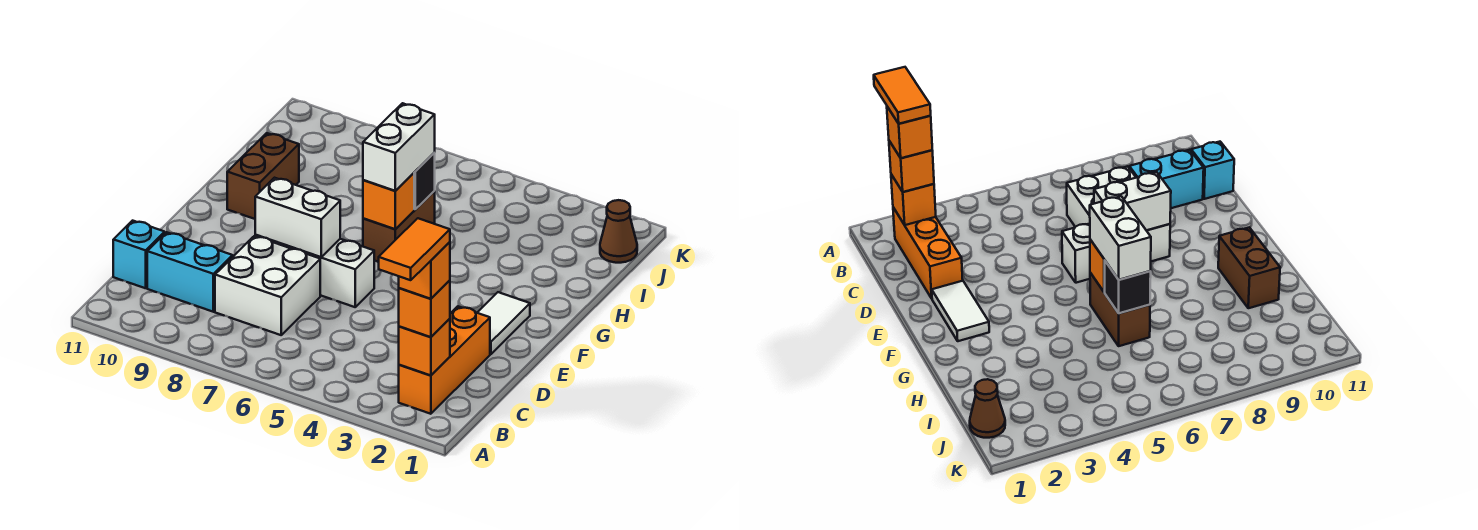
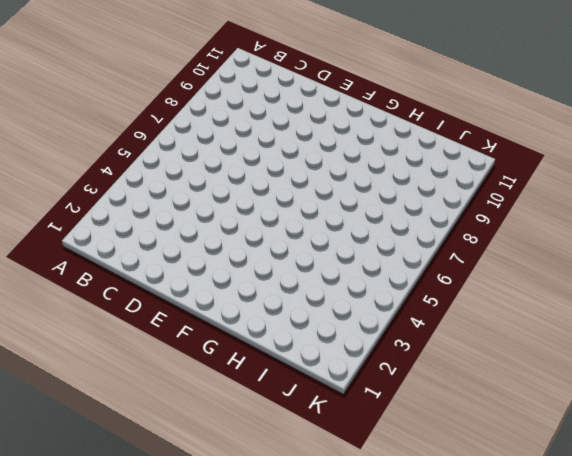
none -> orange brick B2:D2 level 1
none -> white brick C7:D8 level 1
none -> cyan brick C9:C10 level 1

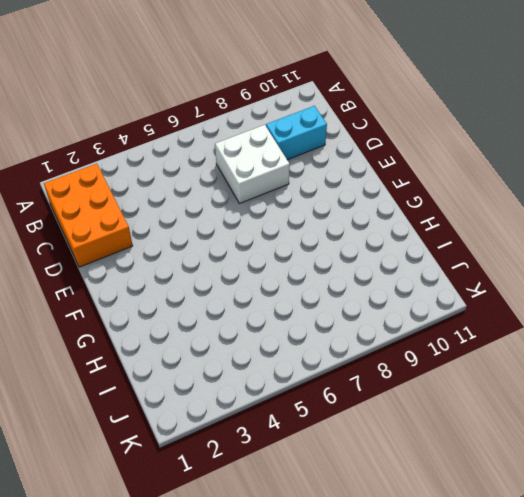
orange brick B1:D2 level 1 -> orange brick B2:D2 level 1
none -> cyan brick C11 level 1
none -> white tile E2:F2 level 1
none -> white brick E6:E8 level 1

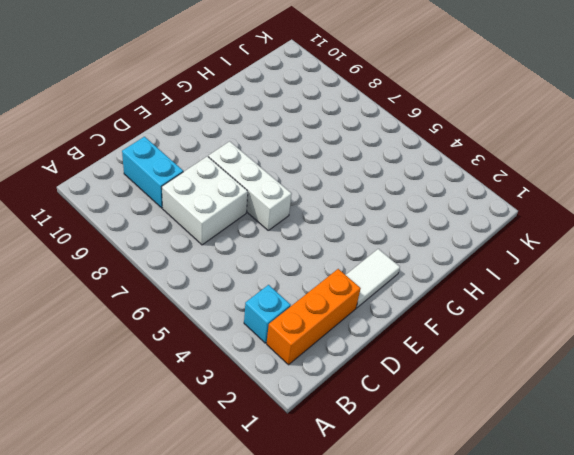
cyan brick B3 level 1 -> cyan brick C11 level 1
none -> brown brick G6:H6 level 1
none -> brown brick G10:H10 level 1
none -> brown cone J1 level 1

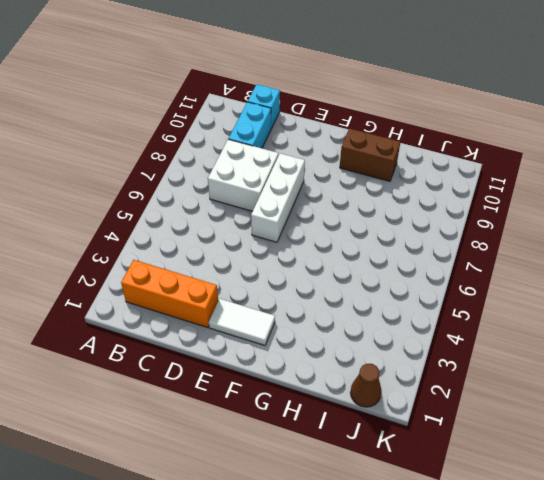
none -> brown brick G6:H6 level 1
none -> orange brick B2 level 2
none -> white brick E7:E8 level 2

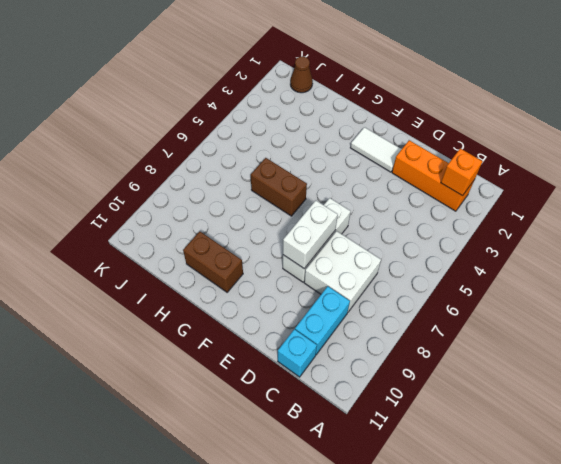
none -> orange brick G6 level 2
none -> black brick H6 level 2
none -> orange brick B2 level 3

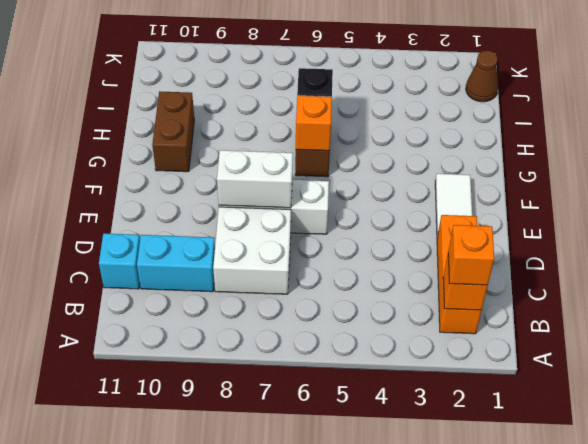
none -> white brick G6:H6 level 3
none -> orange brick B2 level 4
none -> orange tile A2:B2 level 5

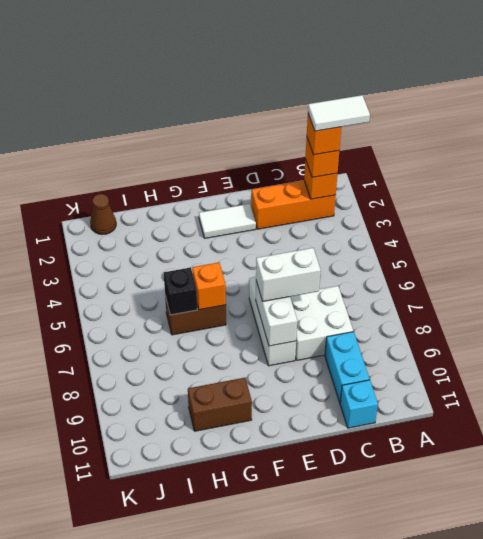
white tile A2:B2 level 5 -> orange tile A2:B2 level 5
white brick D7:E7 level 3 -> white brick G6:H6 level 3

